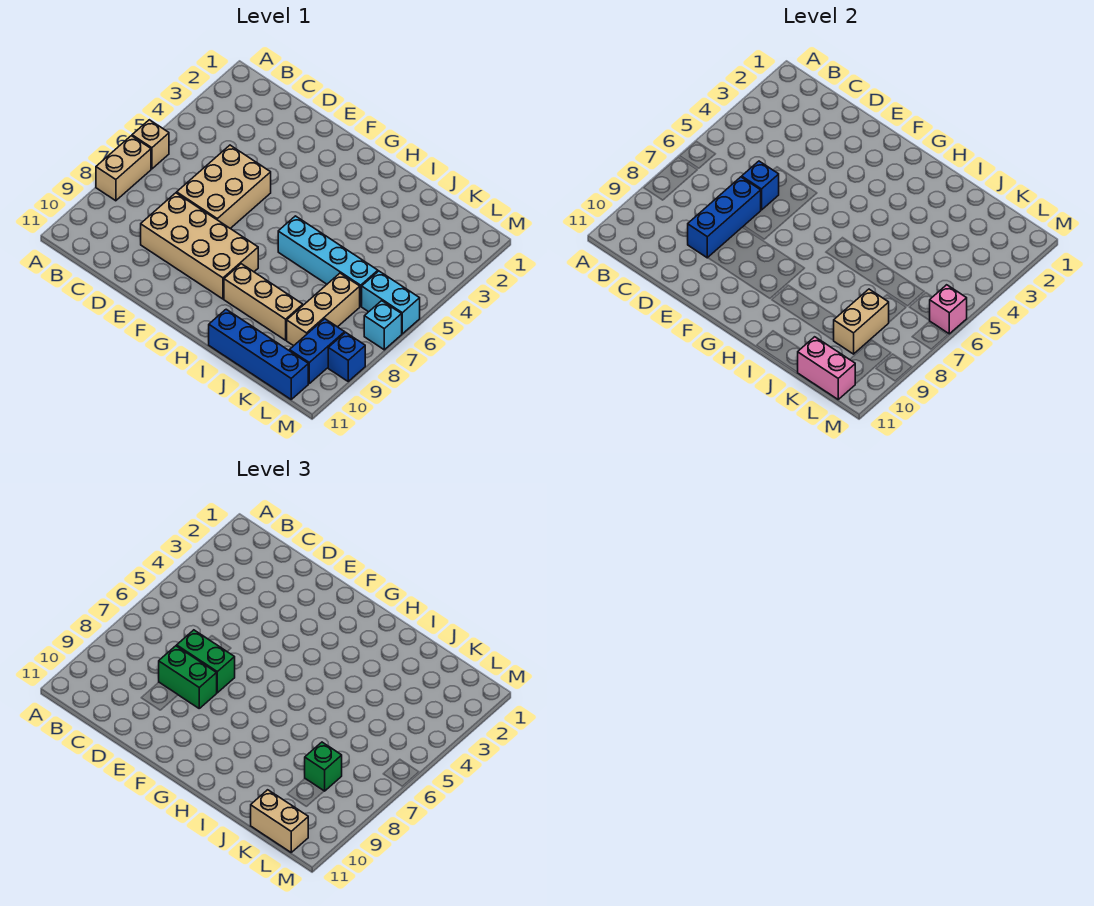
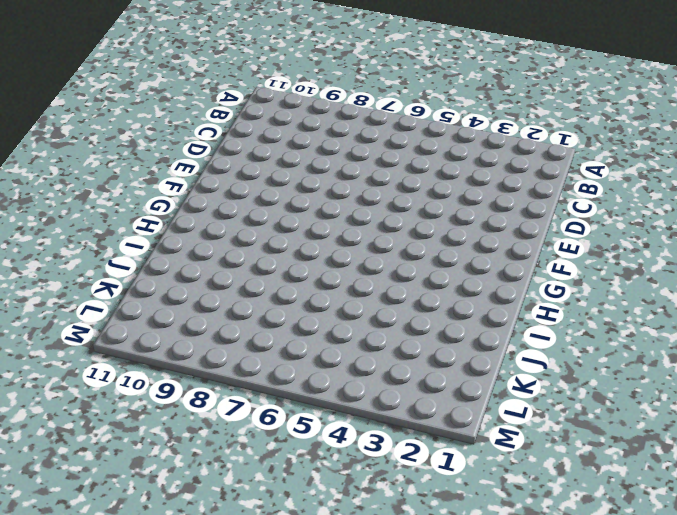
none -> tan brick A6 level 1
none -> tan brick A7:A8 level 1
none -> tan brick D5:E7 level 1

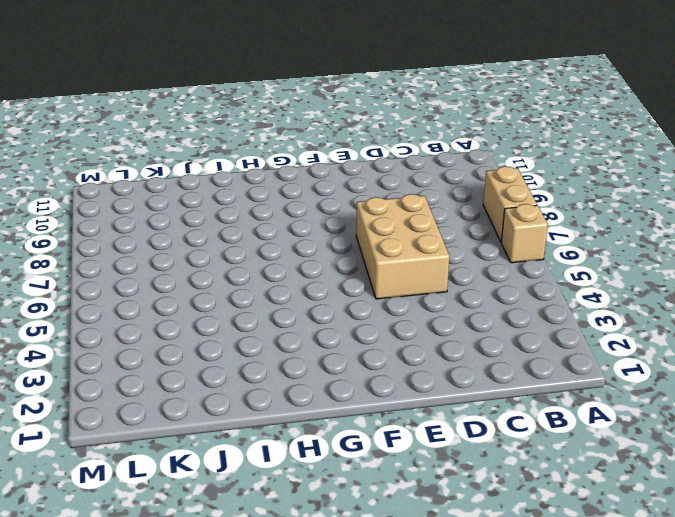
none -> tan brick D8:G9 level 1
none -> cyan brick H6:K6 level 1
none -> tan brick H9:J9 level 1

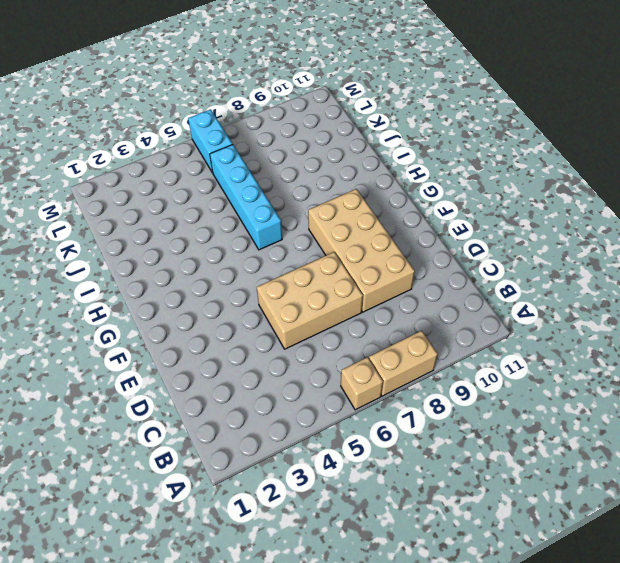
none -> tan brick H9:J9 level 1
none -> blue brick I11:L11 level 1
none -> tan brick K7:K9 level 1

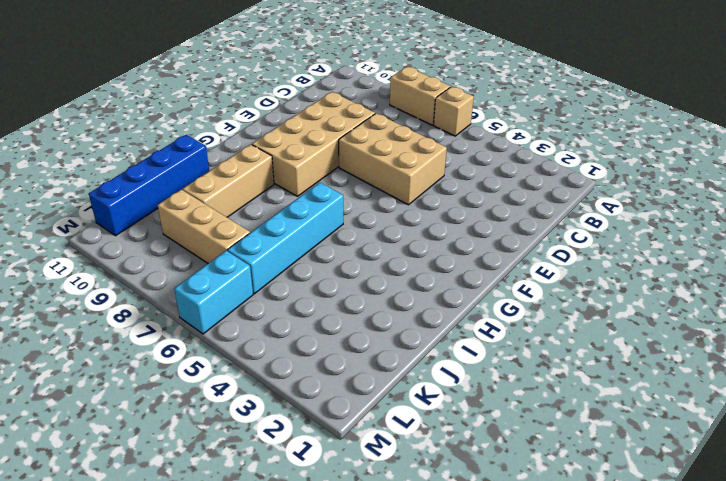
none -> blue brick L9:L10 level 1
none -> cyan brick M7 level 1
none -> blue brick M9 level 1

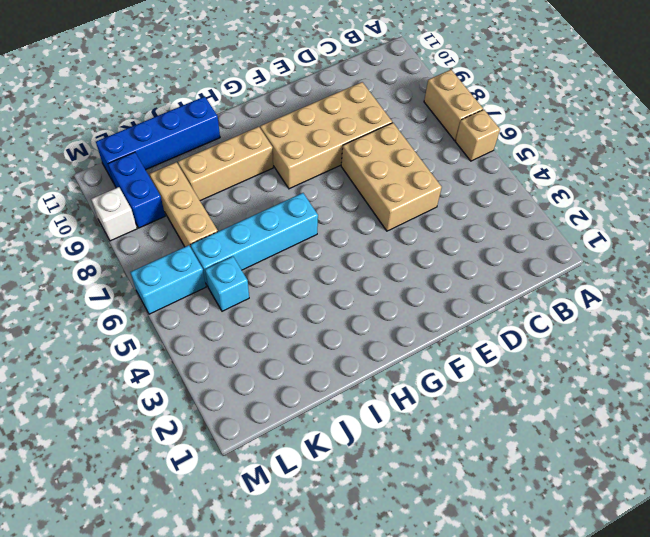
cyan brick K5 level 1 -> cyan brick M7 level 1
white brick M9 level 1 -> blue brick M9 level 1
none -> blue brick D6 level 2
none -> blue brick D7:D9 level 2
none -> tan brick K8:K9 level 2

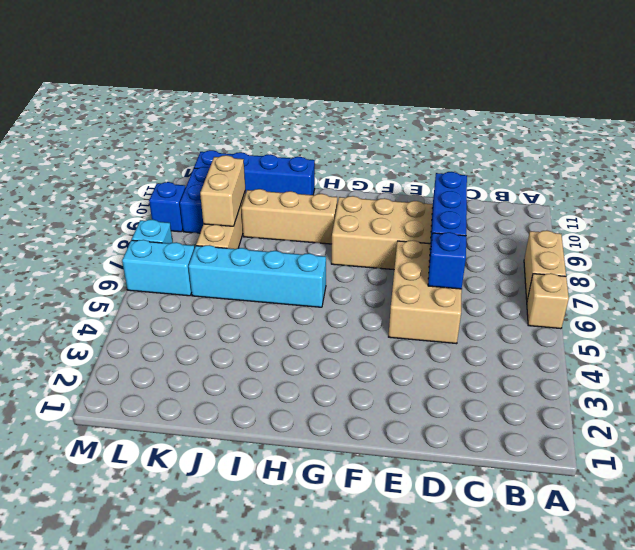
none -> pink brick K11:L11 level 2
none -> pink brick M6 level 2
none -> green brick D7:E7 level 3

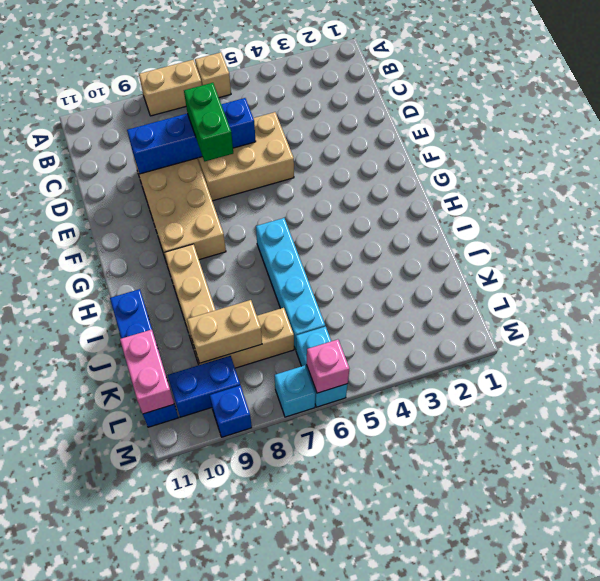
none -> green brick D8:E8 level 3
none -> green brick K8 level 3
none -> tan brick K11:L11 level 3

